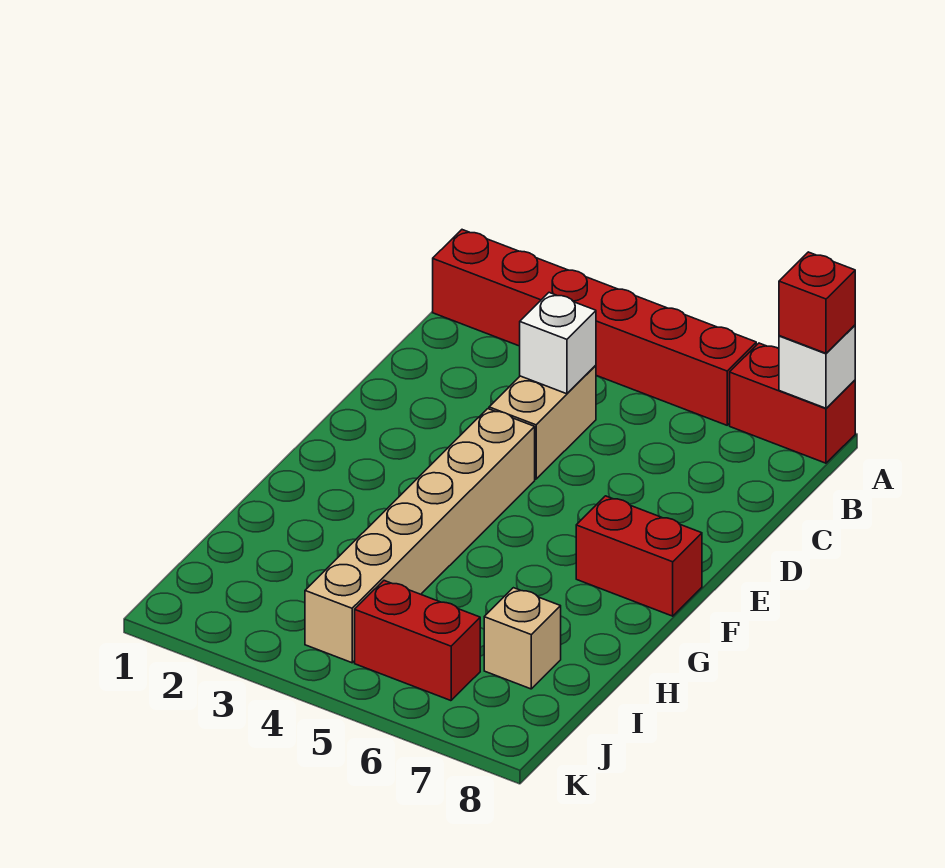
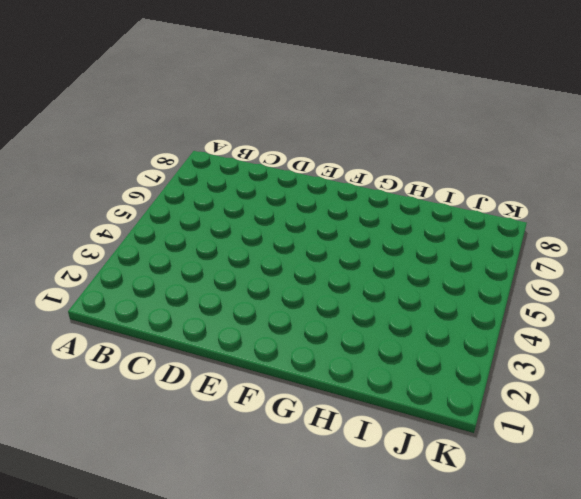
none -> red brick A1:A6 level 1
none -> red brick A7:A8 level 1

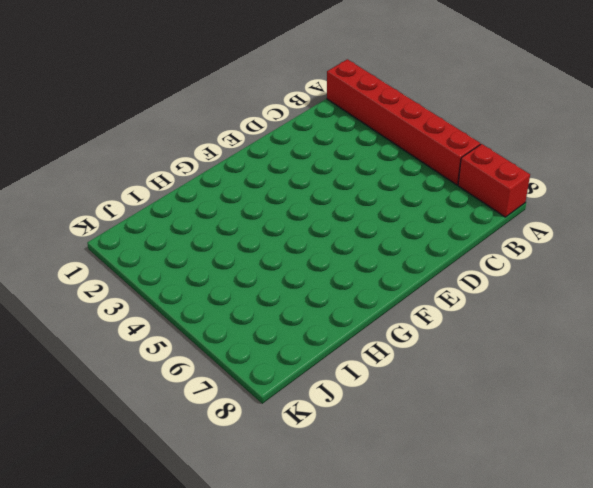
none -> tan brick C4:D4 level 1
none -> tan brick E4:J4 level 1

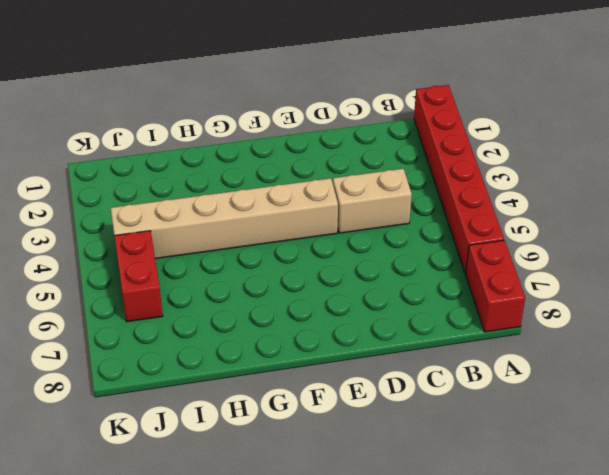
none -> red brick F7:F8 level 1
none -> tan brick I7 level 1

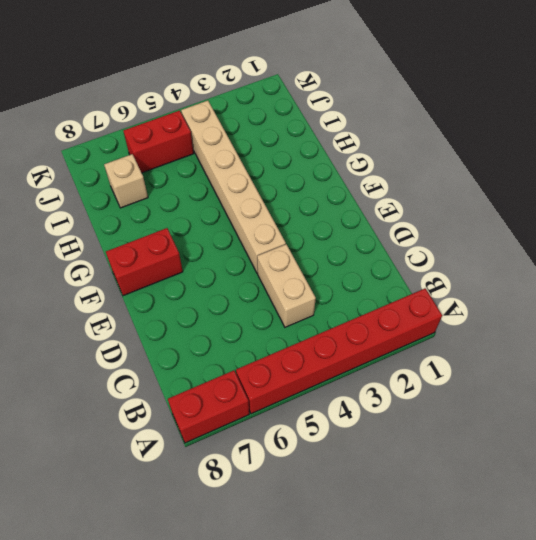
none -> white brick A8 level 2
none -> white brick C4 level 2

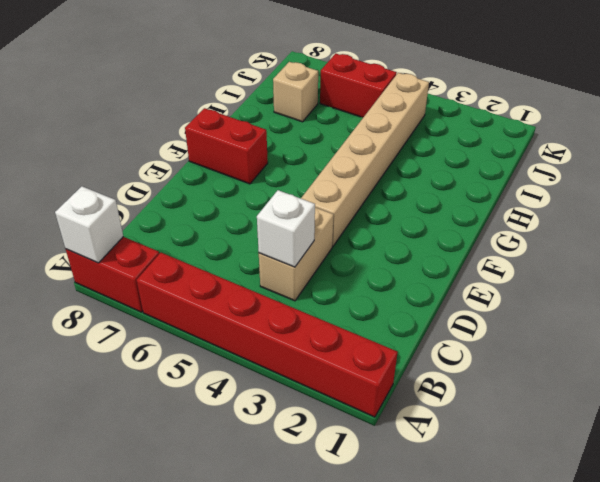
none -> red brick A8 level 3

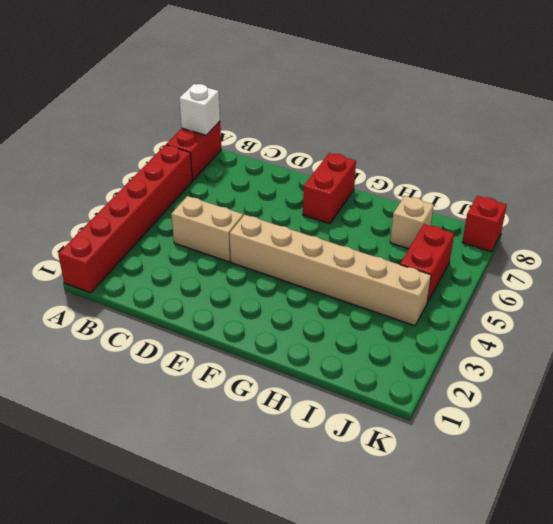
red brick K8 level 1 -> red brick A8 level 3
none -> white brick C4 level 2

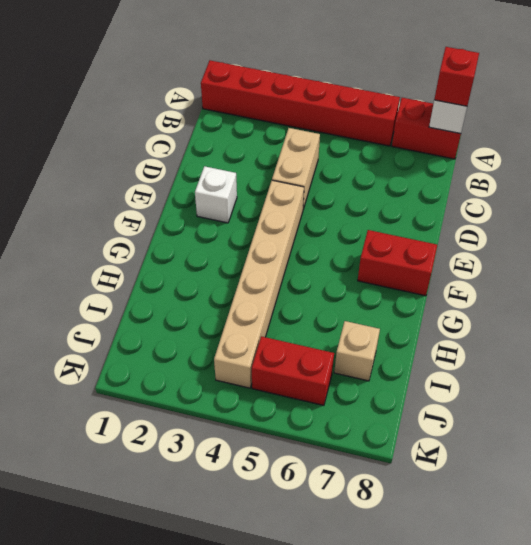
white brick E2 level 1 -> white brick C4 level 2

